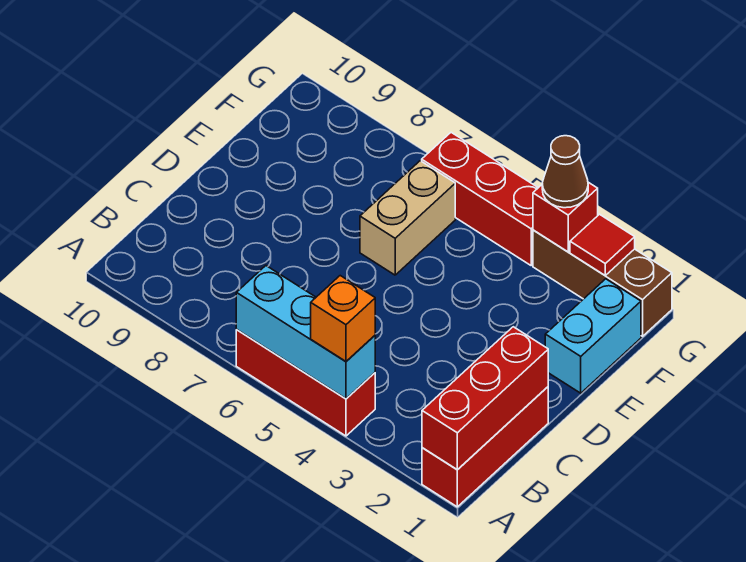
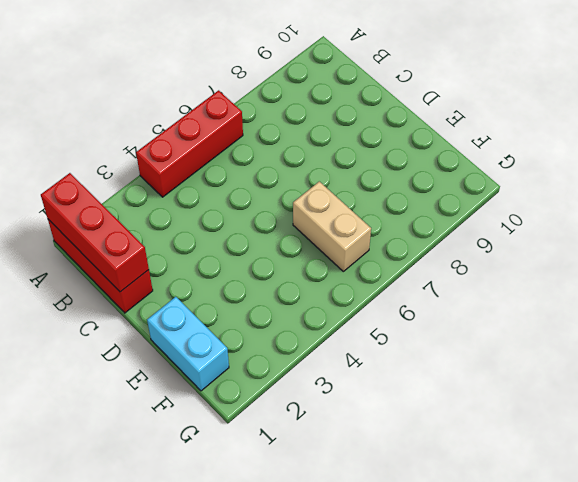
none -> brown brick G1:G3 level 1
none -> red brick G4:G6 level 1
none -> cyan brick A4:A6 level 2

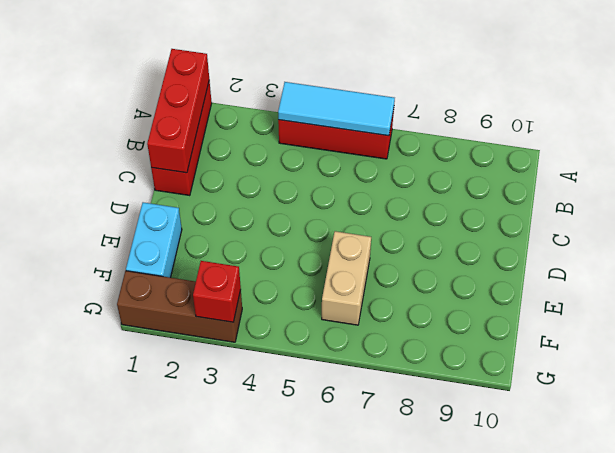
cyan tile A4:A6 level 2 -> cyan brick A4:A6 level 2
none -> red brick G4:G6 level 1
none -> red tile G2 level 2
none -> orange brick A4 level 3

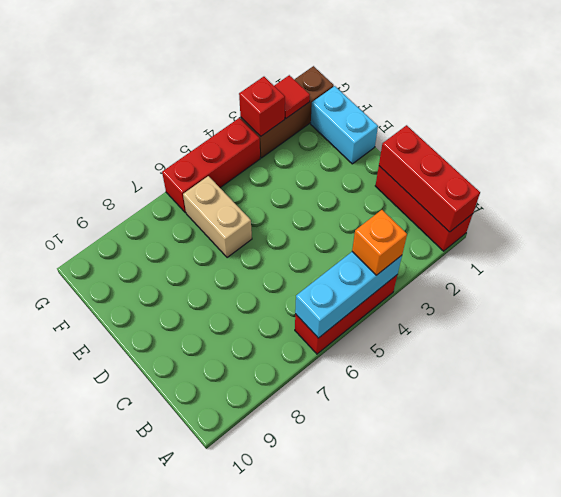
none -> brown cone G3 level 3

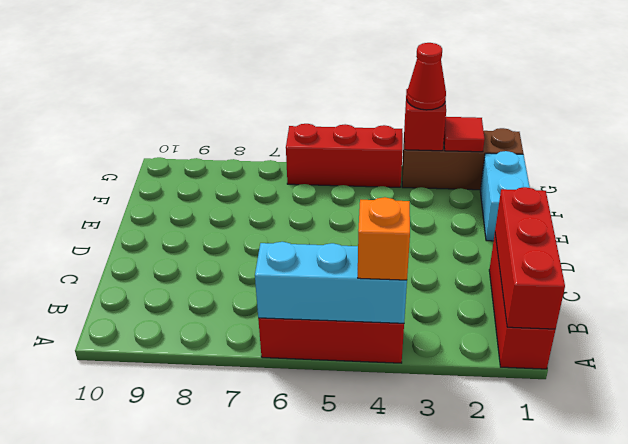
red cone G3 level 3 -> brown cone G3 level 3
none -> tan brick E6:F6 level 1

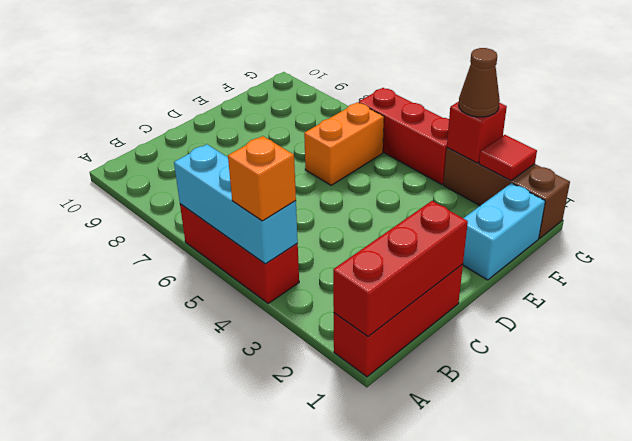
orange brick E6:F6 level 1 -> tan brick E6:F6 level 1

